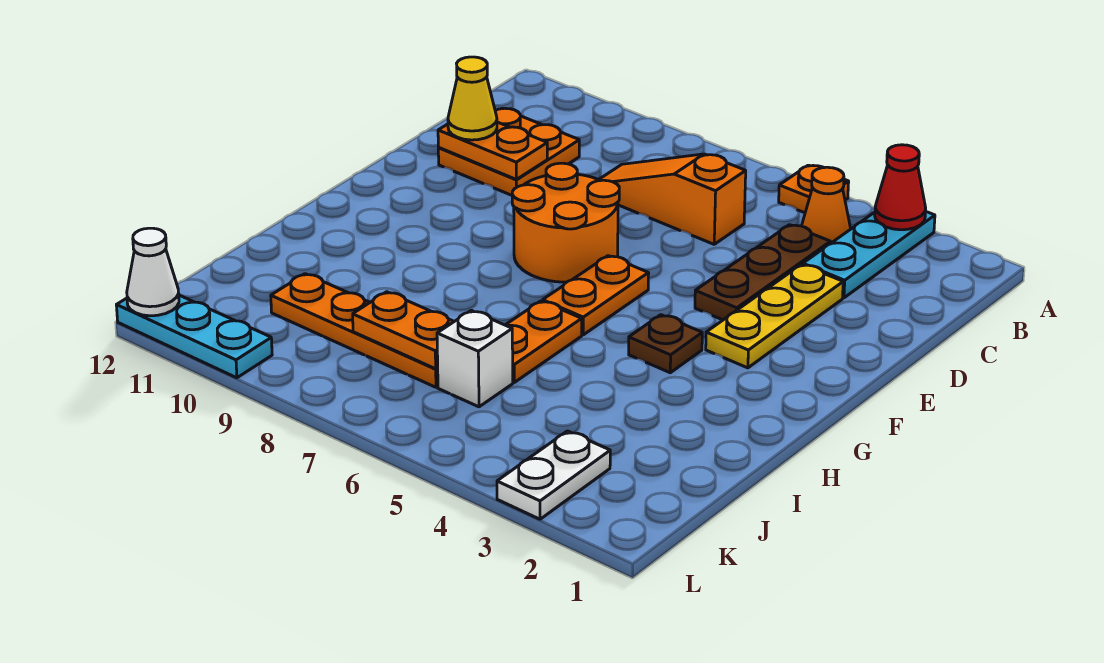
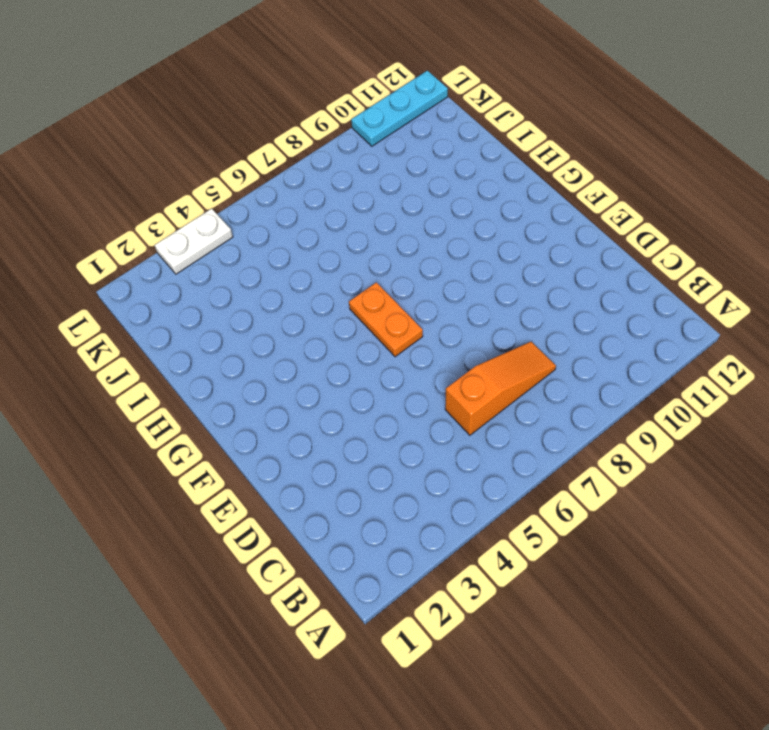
white plate L3:L4 level 1 -> white plate K3:L3 level 1
none -> cyan plate A3:C3 level 1
none -> orange plate A5 level 1
none -> orange cone B4 level 1

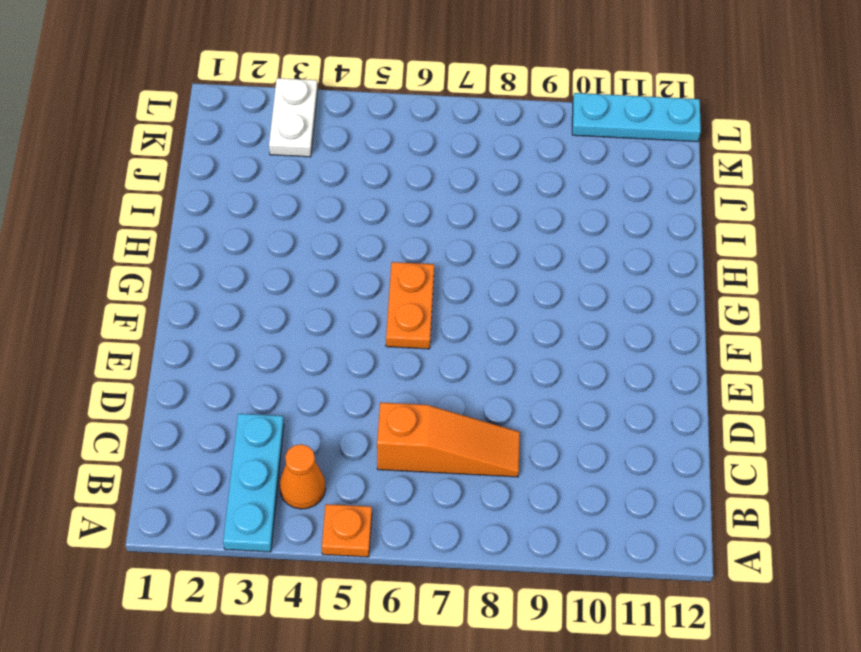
none -> brown plate C4:E4 level 1
none -> orange plate C10:D11 level 1
none -> yellow plate D3:F3 level 1

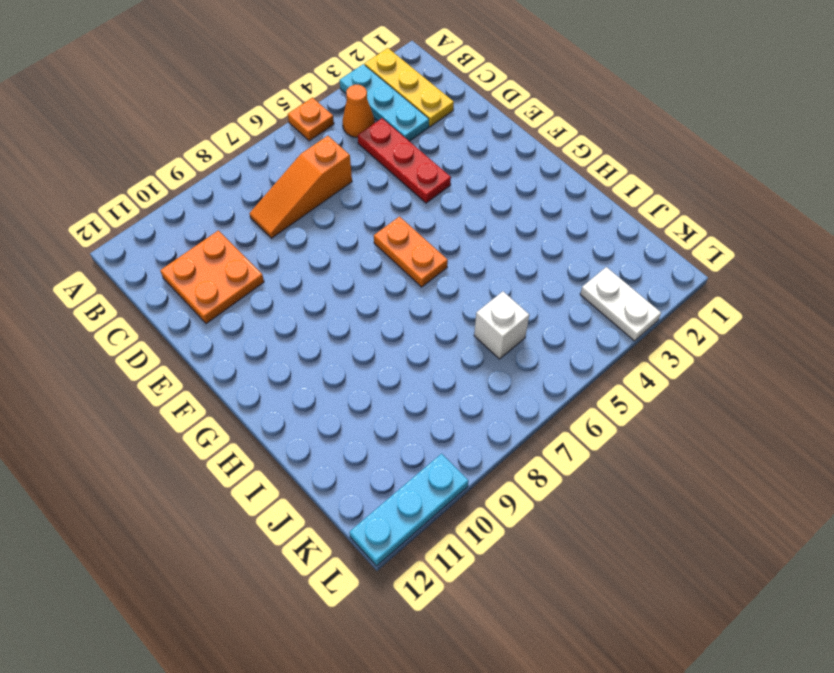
yellow plate A2:C2 level 1 -> yellow plate D3:F3 level 1
red plate C4:E4 level 1 -> brown plate C4:E4 level 1
none -> orange round brick E7:F8 level 1
none -> brown plate G4 level 1
none -> orange plate H6:I6 level 1

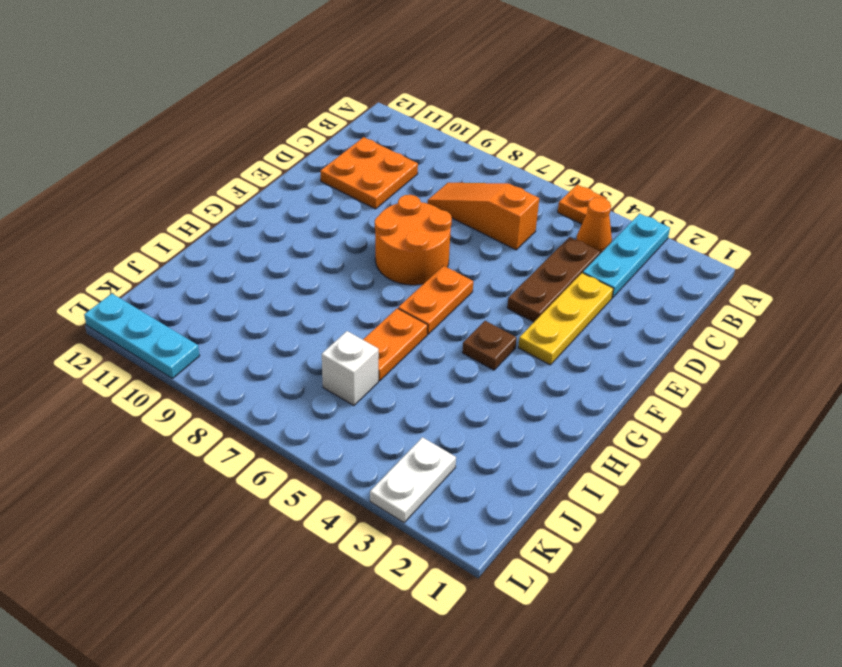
none -> orange plate J7:J10 level 1
none -> red cone A3 level 2
none -> orange plate D10:D11 level 2

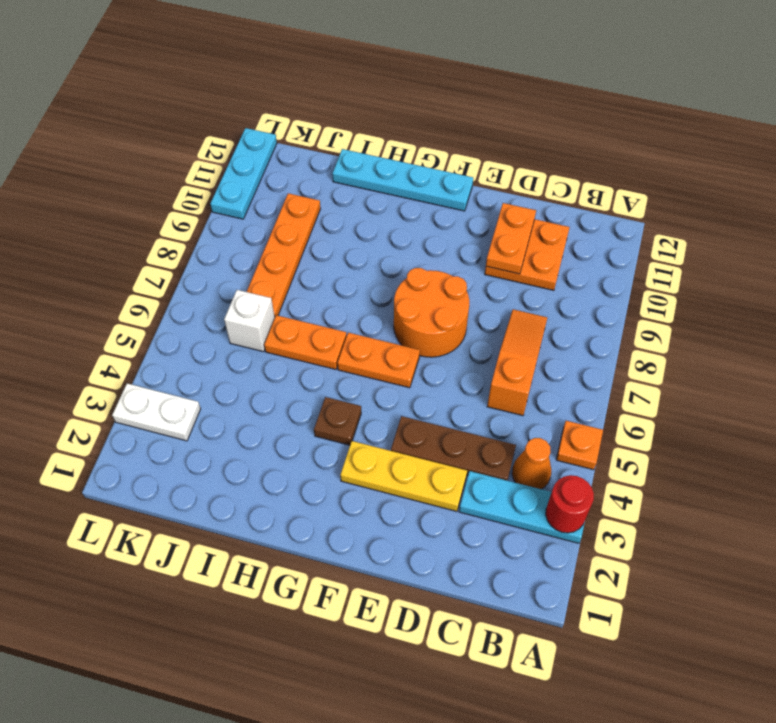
red round brick A3 level 2 -> red cone A3 level 2
cyan plate F12:I12 level 1 -> none
none -> orange plate J7:J8 level 2
none -> white cone L12 level 2
none -> yellow cone D11 level 3

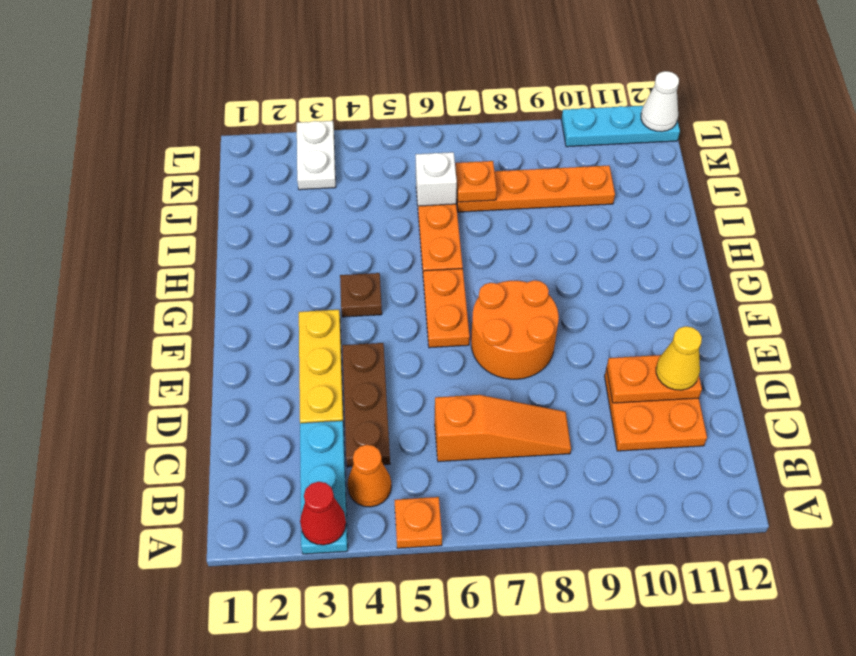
orange plate J7 level 2 -> orange plate J7:J8 level 2

